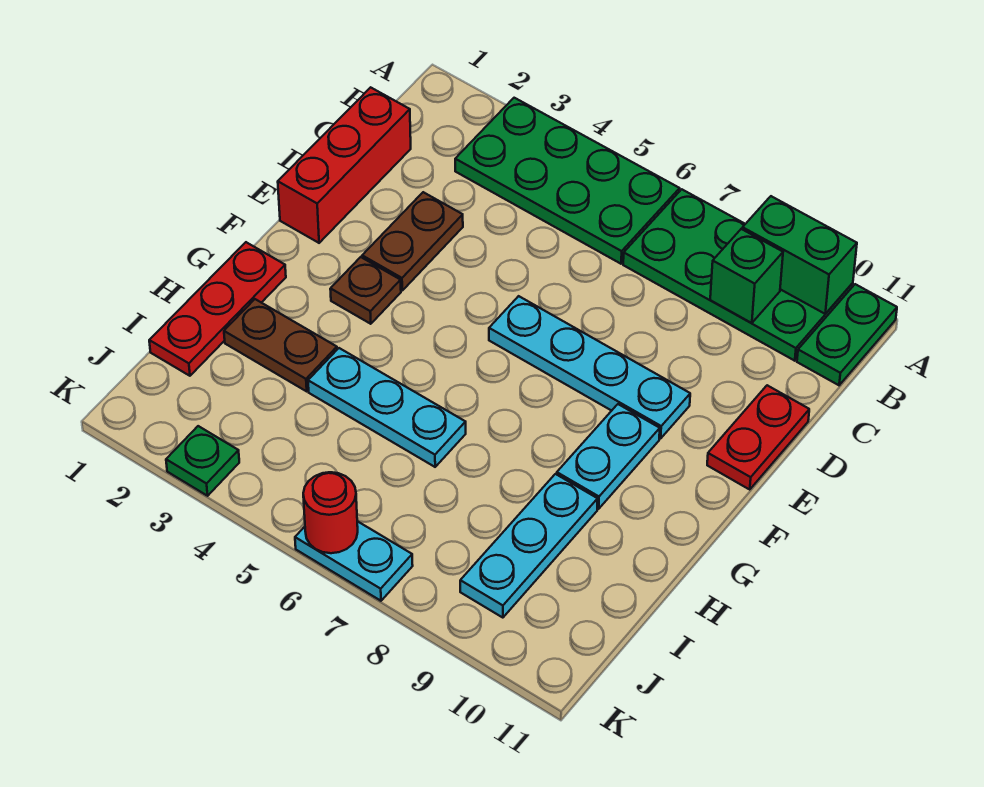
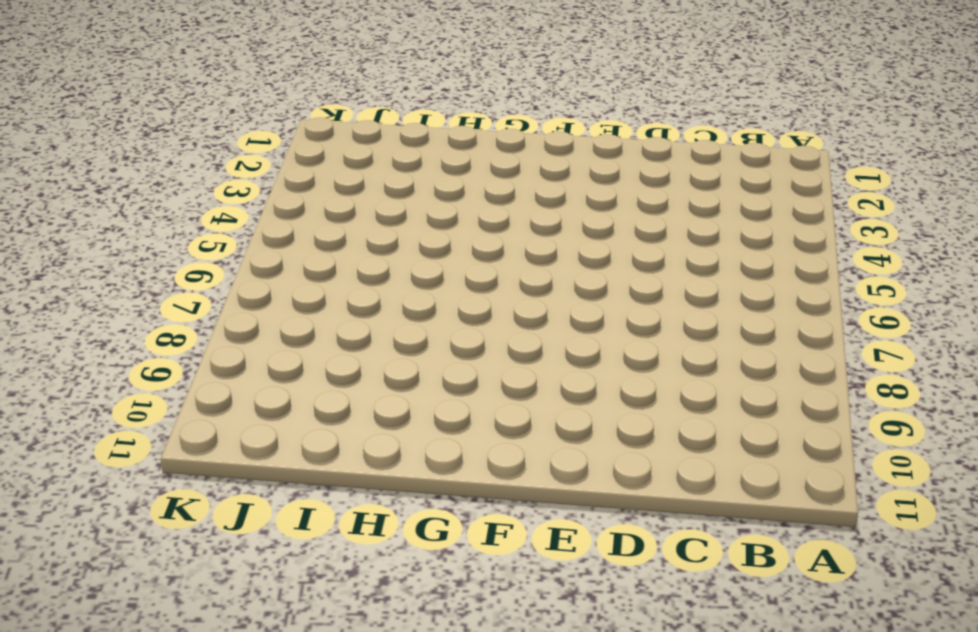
none -> green plate A3:B6 level 1
none -> green plate A7:B10 level 1
none -> green plate A11:B11 level 1

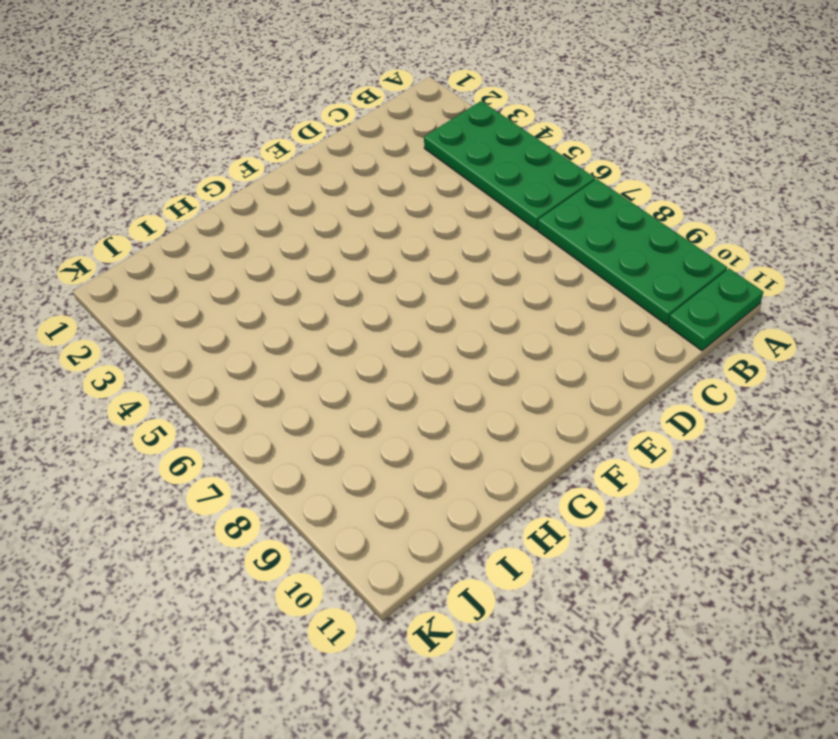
none -> red brick C1:E1 level 1
none -> brown plate D3:E3 level 1
none -> red plate D11:E11 level 1

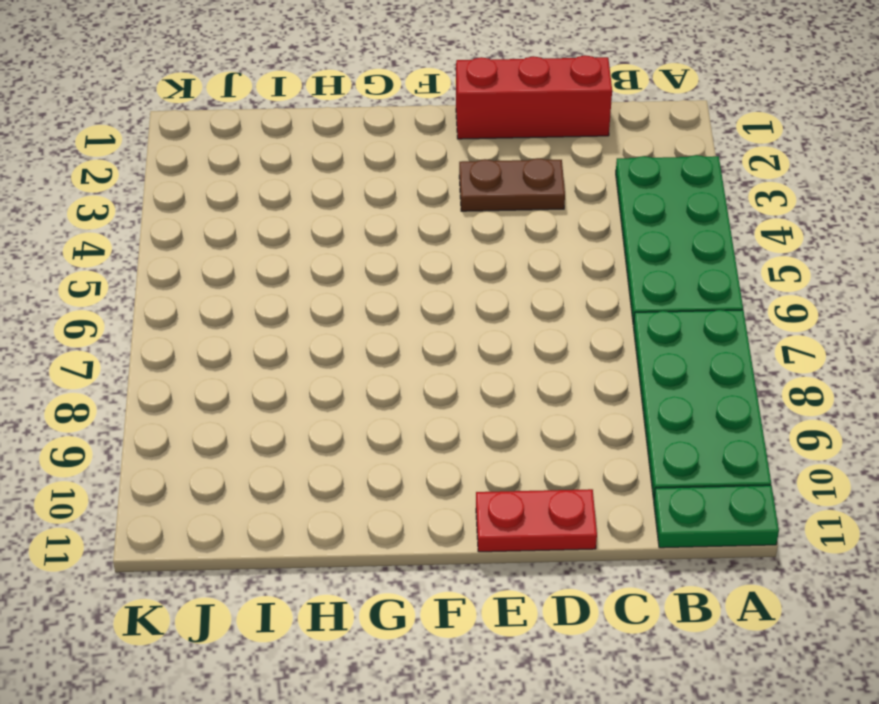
none -> cyan plate E6:E9 level 1
none -> brown plate F3 level 1
none -> cyan plate F9:G9 level 1

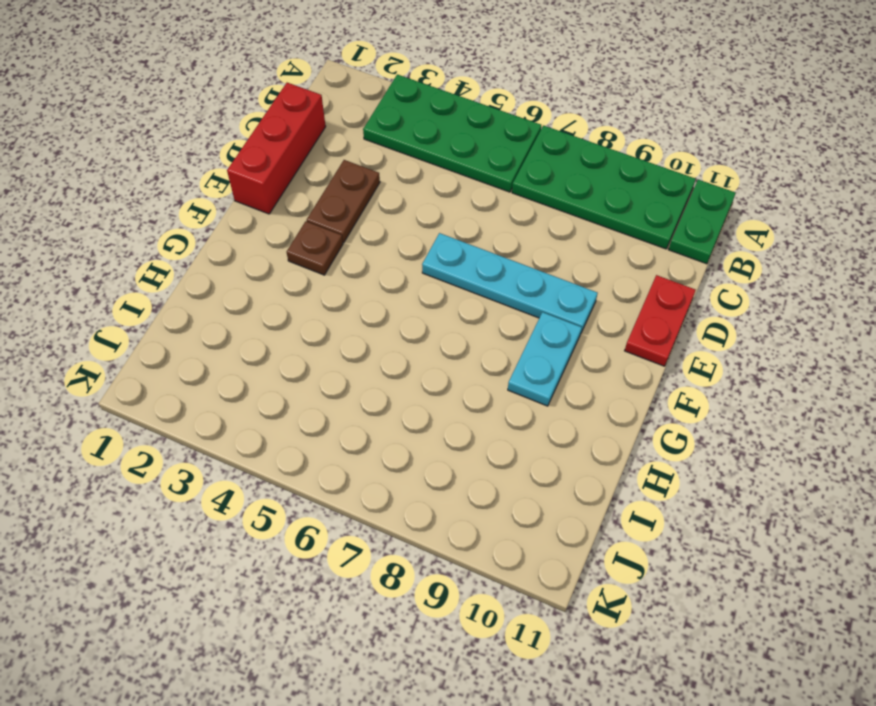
none -> red plate G1:I1 level 1
none -> brown plate H2:H3 level 1
none -> cyan plate H4:H6 level 1

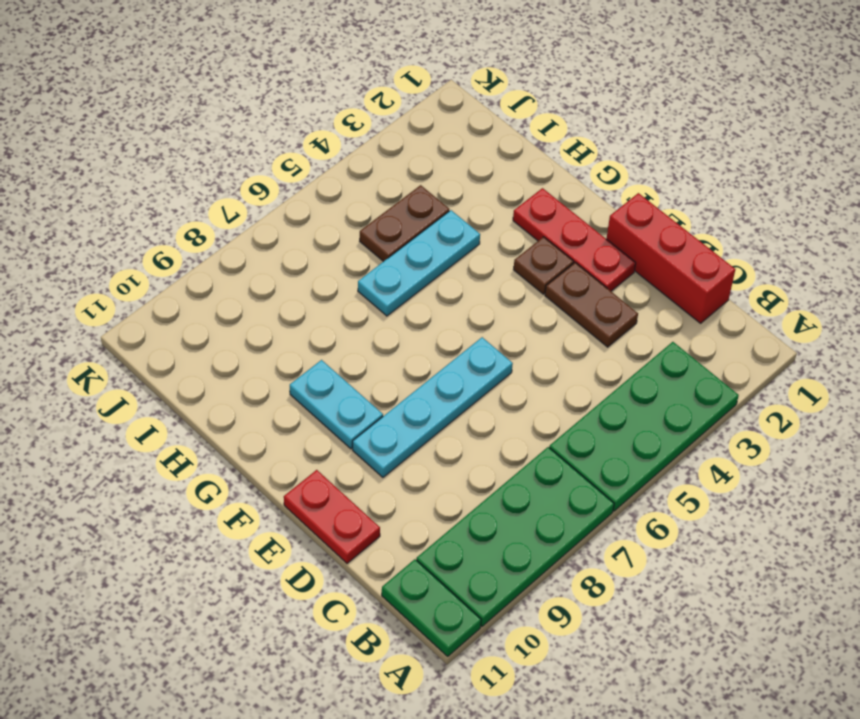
red plate E2:G2 level 1 -> red plate G1:I1 level 1
brown plate I4:I5 level 1 -> brown plate H2:H3 level 1
none -> cyan plate H9:J9 level 1
none -> green plate K3 level 1
none -> cyan plate K6:K7 level 1

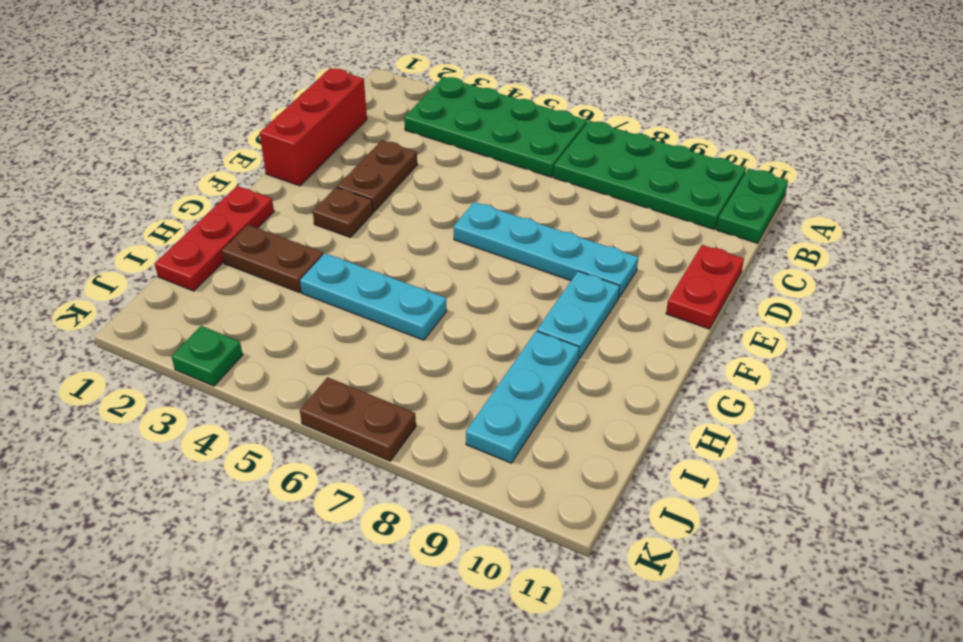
brown plate K6:K7 level 1 -> cyan plate K6:K7 level 1
none -> green brick A9:A10 level 2
none -> green brick B9 level 2
none -> red round brick K6 level 2

